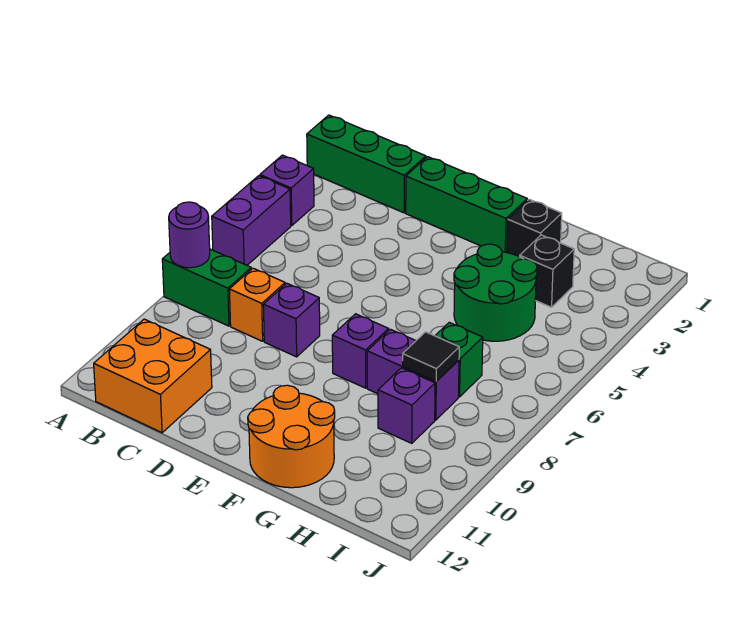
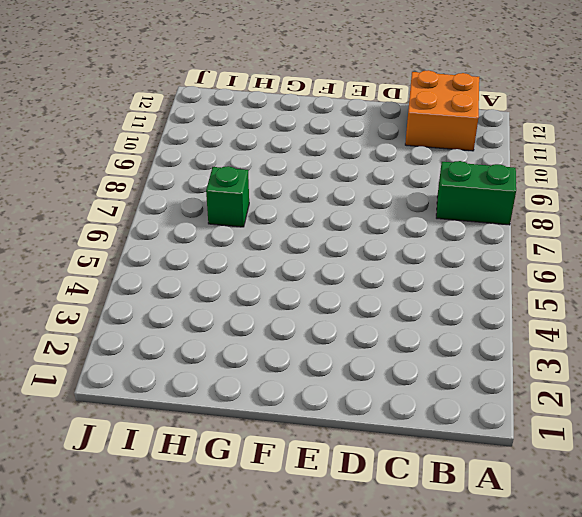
none -> green brick A2:C2 level 1
none -> purple brick A4 level 1
none -> purple brick A5:A6 level 1

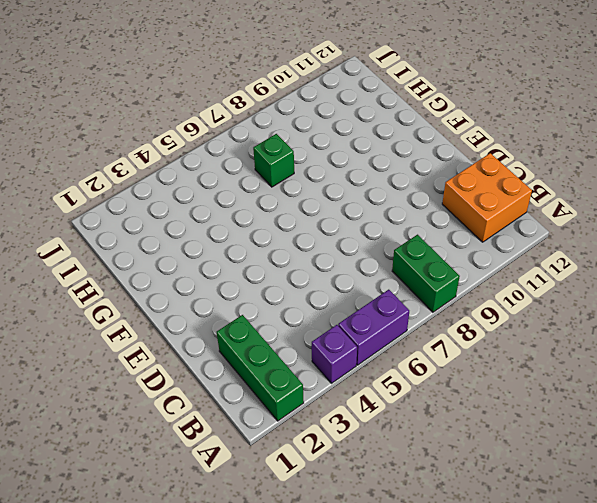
none -> orange brick C8 level 1
none -> green brick D2:F2 level 1
none -> purple brick D8 level 1

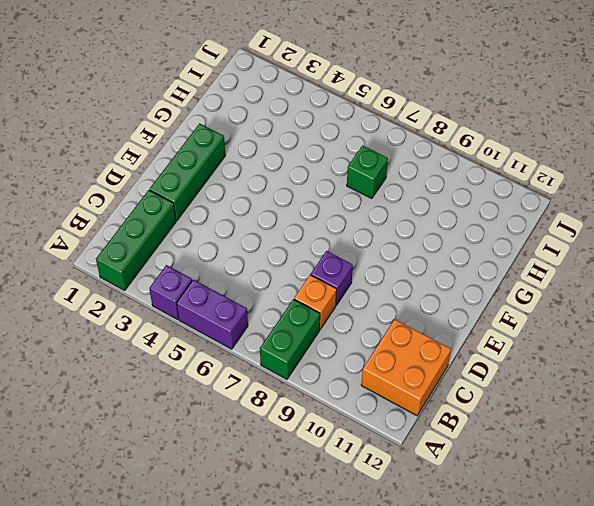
none -> purple brick F8 level 1
none -> orange round brick F11:G12 level 1
none -> black brick G2 level 1

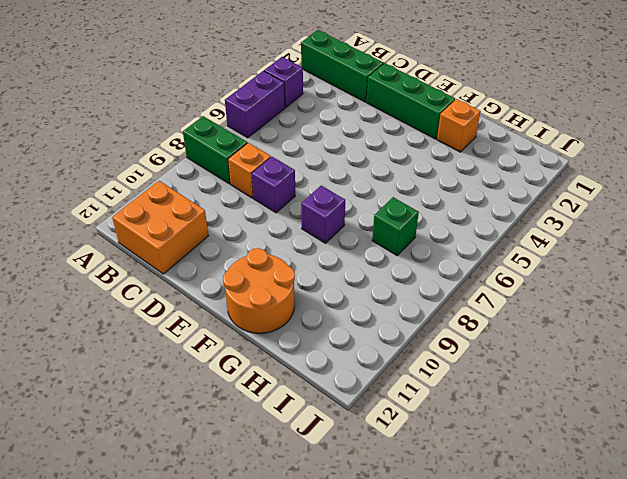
orange brick G2 level 1 -> black brick G2 level 1
none -> green round brick G4:H5 level 1
none -> purple brick G8:H8 level 1
none -> black brick H3 level 1

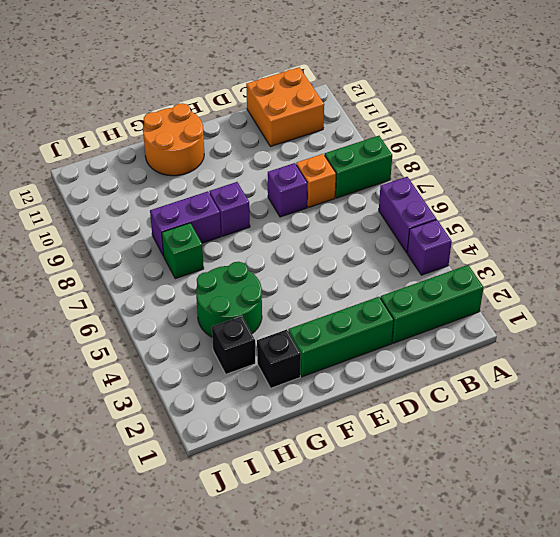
none -> purple brick H9 level 1
none -> purple round brick A8 level 2
none -> black tile H8 level 2

